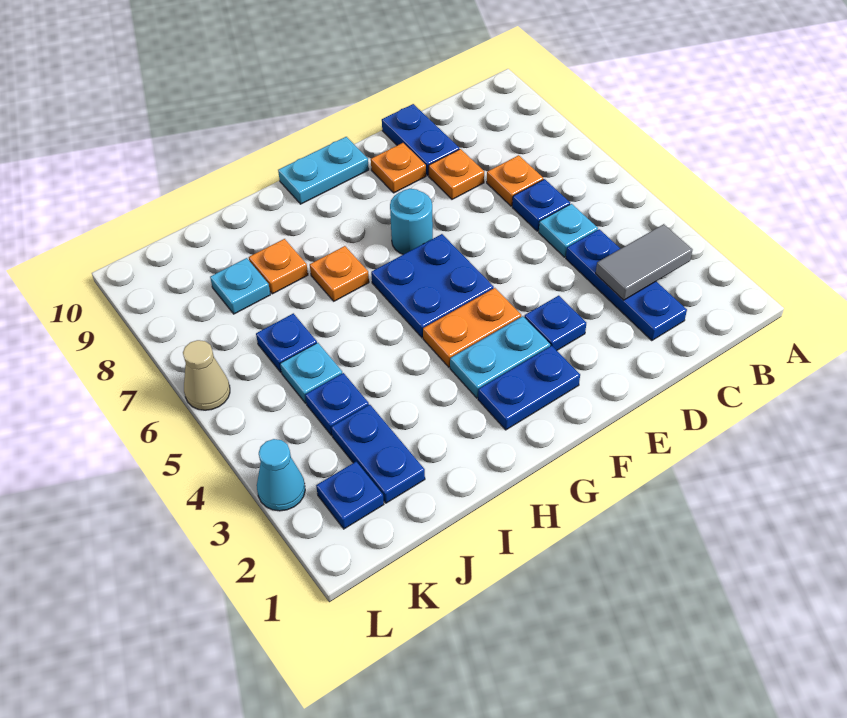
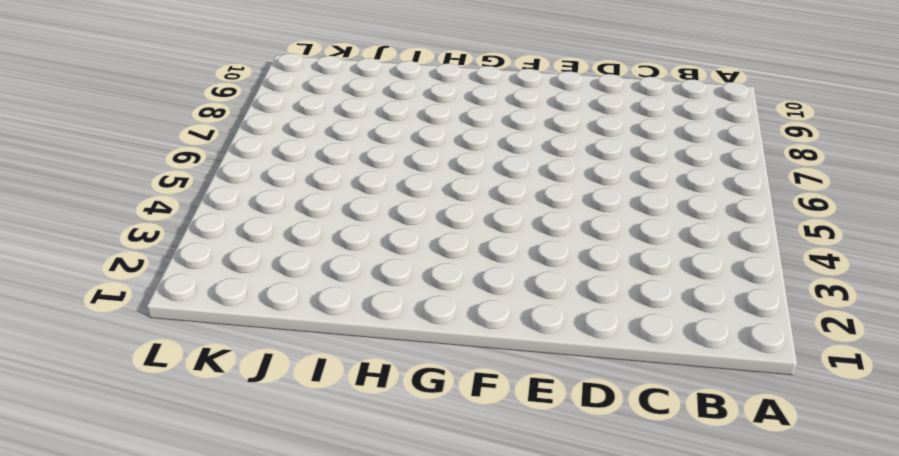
none -> blue plate C2:C4 level 1
none -> cyan plate C5 level 1
none -> blue plate C6 level 1

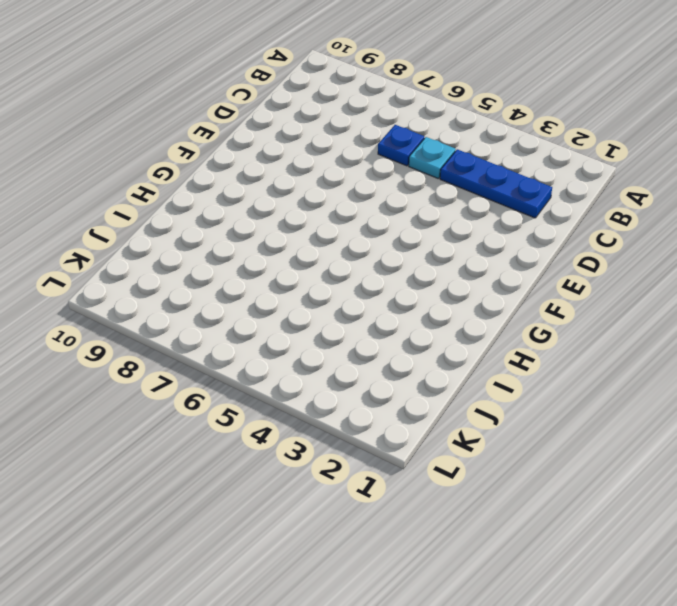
none -> orange plate C7 level 1
none -> orange plate D8 level 1
none -> blue plate D9:D10 level 1

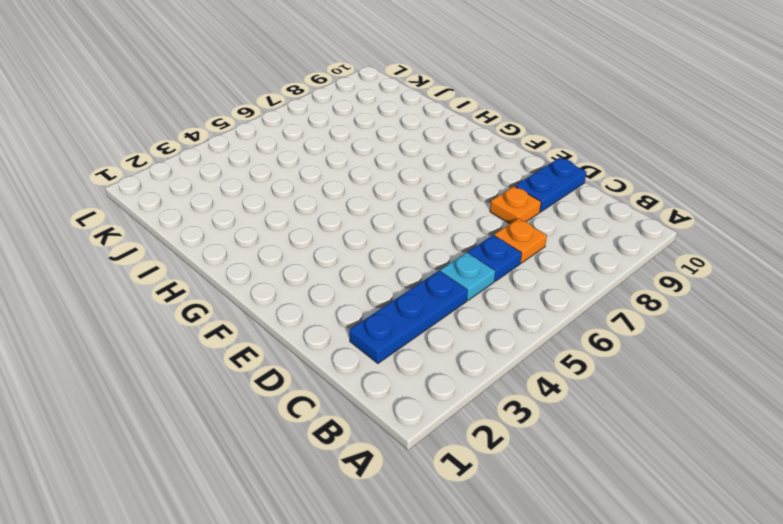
none -> blue plate E3 level 1
none -> orange plate E9 level 1
none -> blue plate F2:G2 level 1

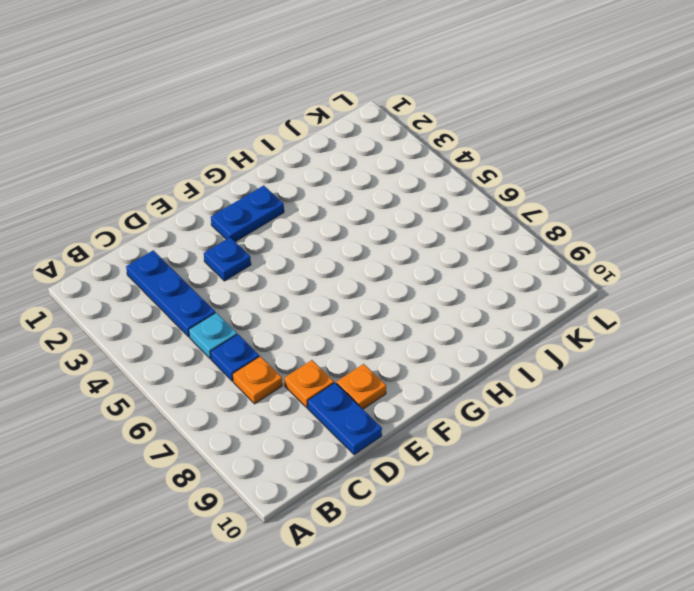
none -> cyan plate F3:G3 level 1
none -> orange plate F4:G4 level 1
none -> blue plate F5:G6 level 1

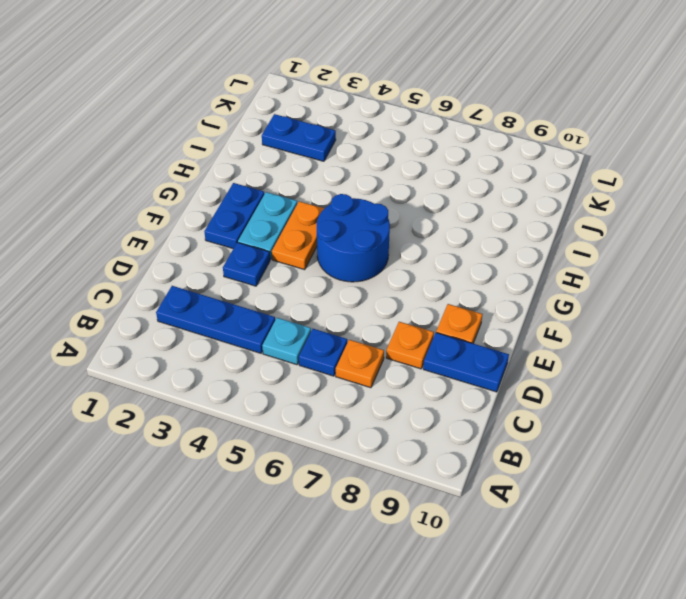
blue round brick F5:G6 level 1 -> blue plate F5:G6 level 1
none -> cyan round brick F7 level 1
none -> cyan plate F10:G10 level 1
none -> orange plate H7 level 1

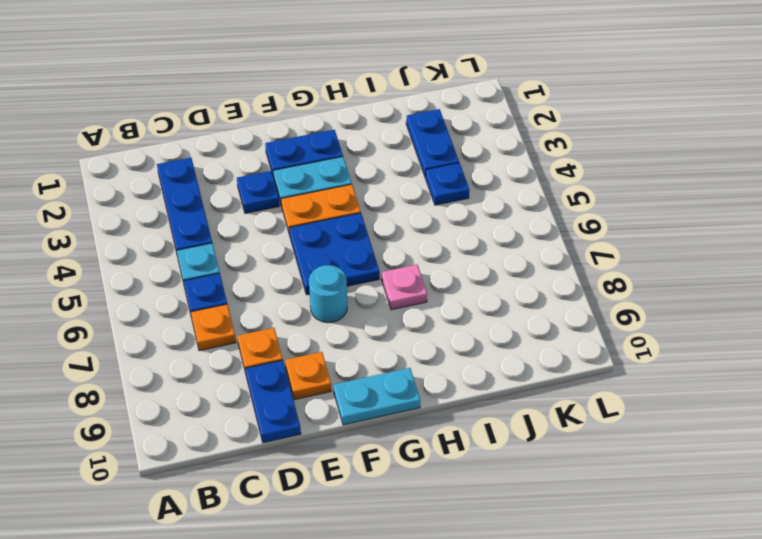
pink plate H7 level 1 -> orange plate H7 level 1
none -> orange plate I8 level 1
none -> cyan plate J5 level 1
none -> blue plate J6 level 1

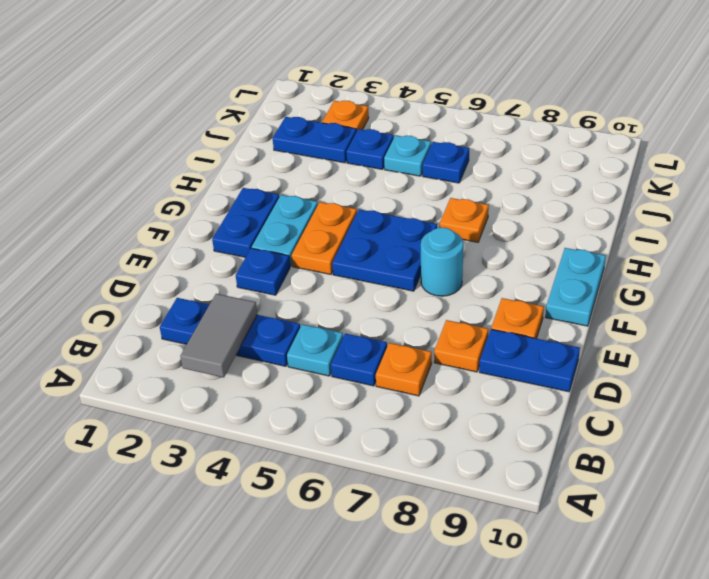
orange plate K3 level 1 -> orange plate I8 level 1
none -> cyan plate J8 level 1
none -> blue plate K2 level 1
none -> cyan cone L3 level 1

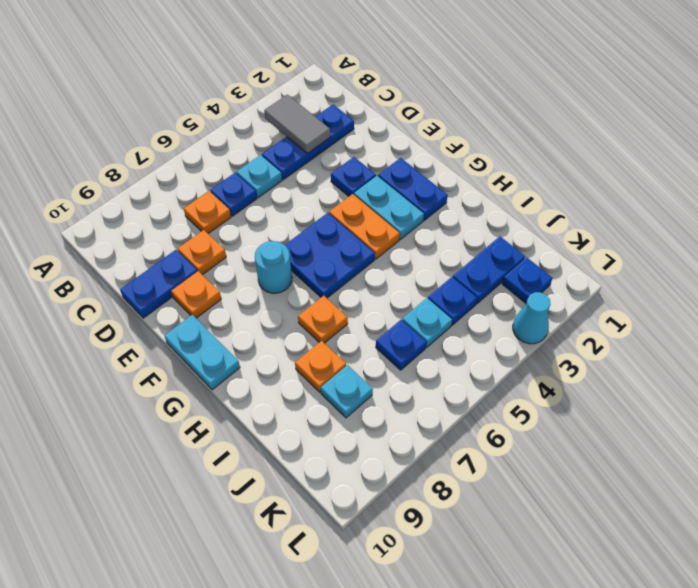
none -> tan cone L6 level 1

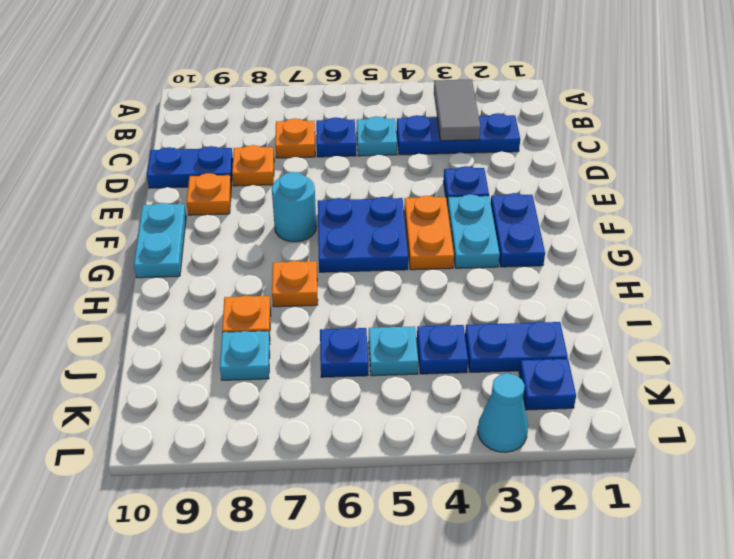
none -> tan cone L6 level 1

